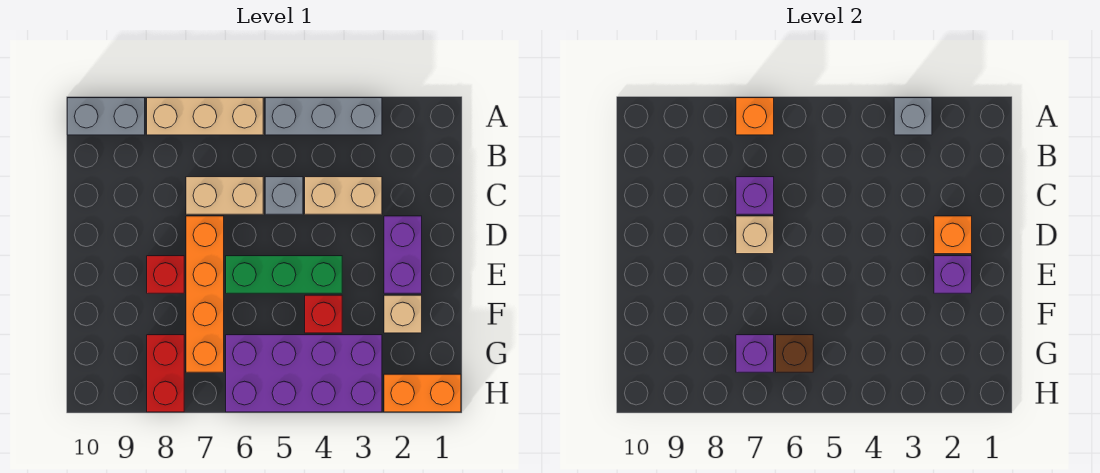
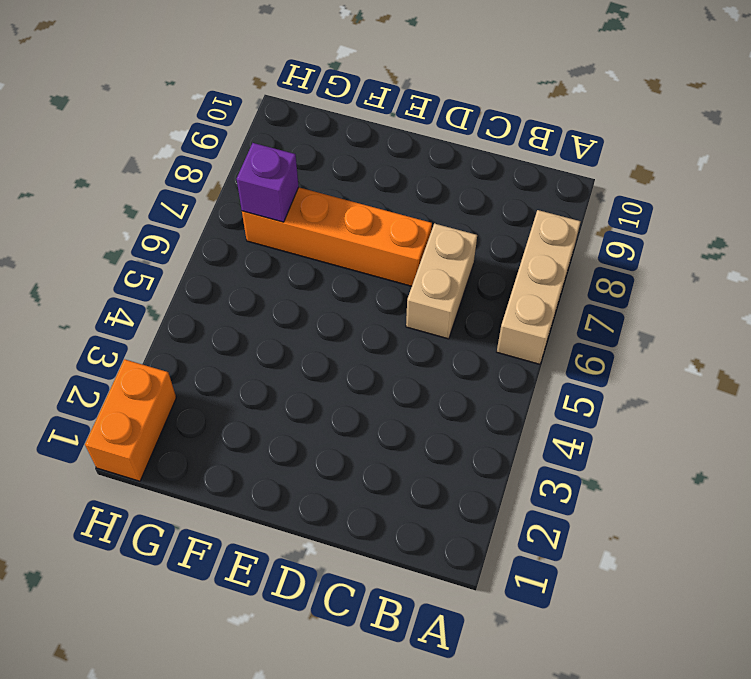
none -> grey brick A3:A5 level 1
none -> grey brick A9:A10 level 1
none -> tan brick C3:C4 level 1

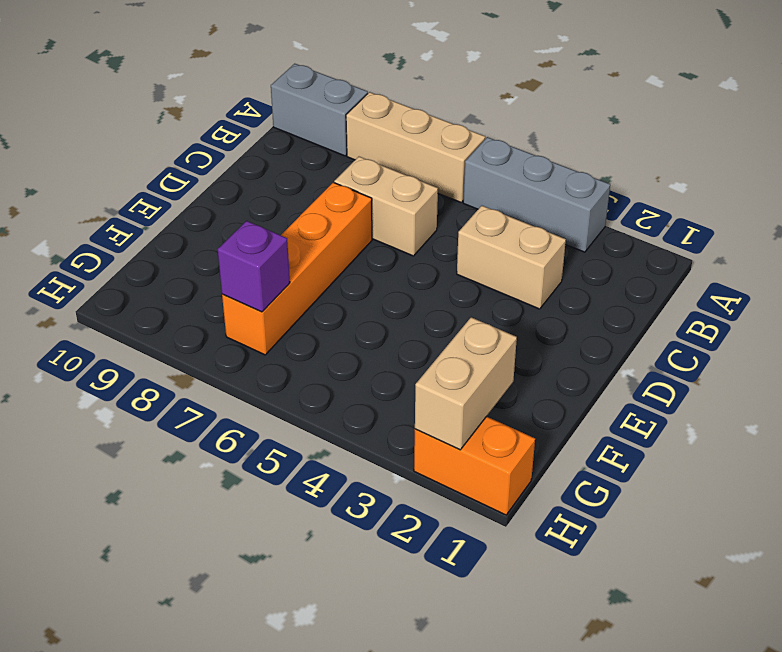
tan brick G2:H2 level 2 -> none
none -> grey brick C5 level 1
none -> purple brick D2:E2 level 1
none -> green brick E4:E6 level 1

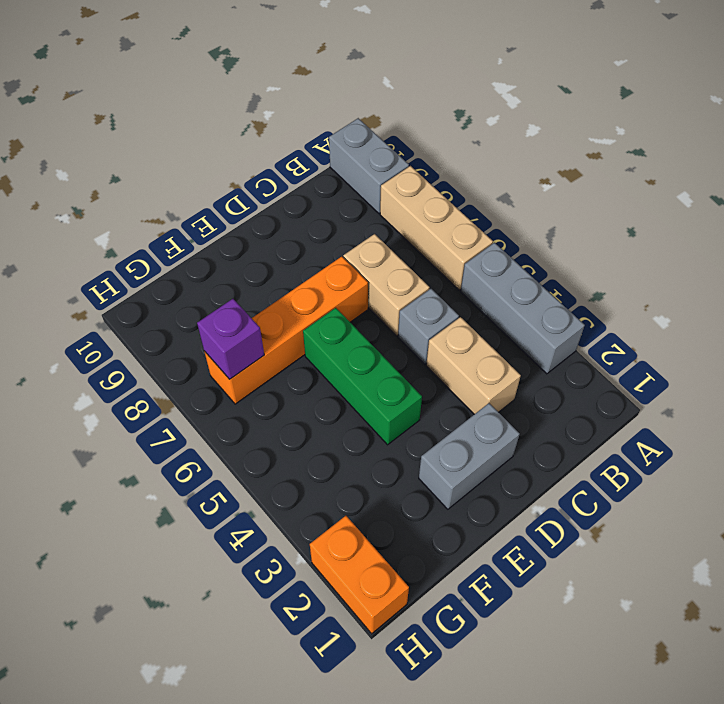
grey brick D2:E2 level 1 -> purple brick D2:E2 level 1
none -> red brick E8 level 1
none -> tan brick F2 level 1
none -> red brick F4 level 1

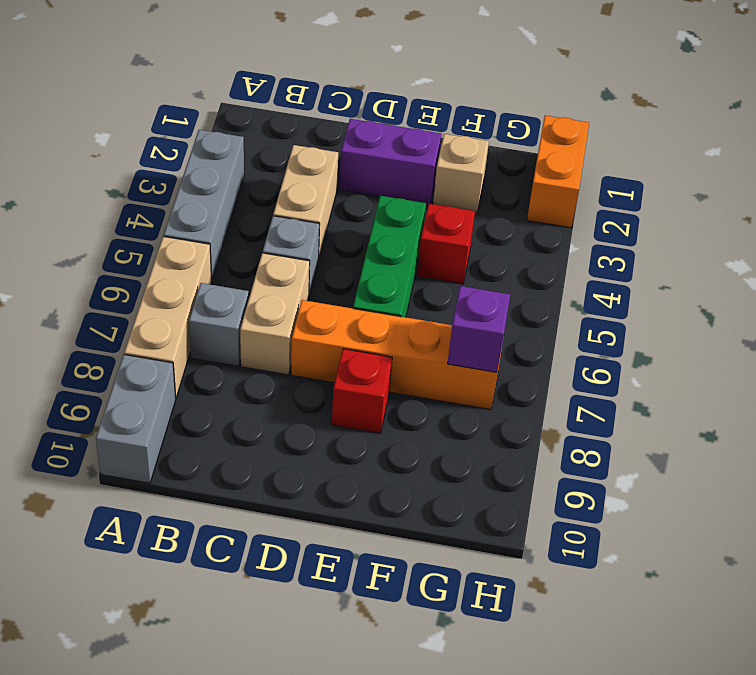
grey brick B7 level 1 -> grey brick A3 level 2
none -> purple brick G3:H6 level 1
none -> red brick G8:H8 level 1
none -> orange brick A7 level 2

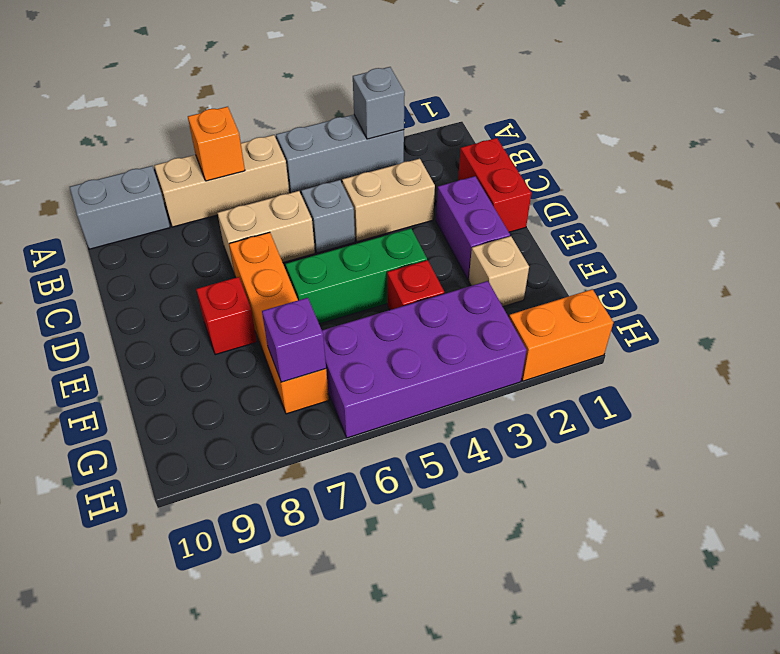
red brick C1:D1 level 1 -> red brick G8:H8 level 1
none -> purple brick C7 level 2
none -> orange brick D2 level 2
none -> tan brick D7 level 2

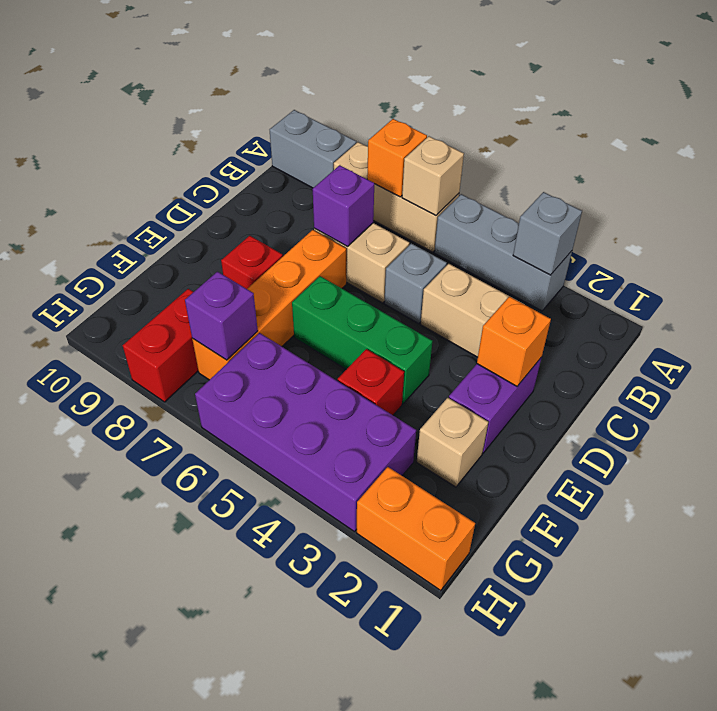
tan brick A6 level 2 -> tan brick D7 level 2
none -> purple brick E2 level 2
none -> brown brick G6 level 2

